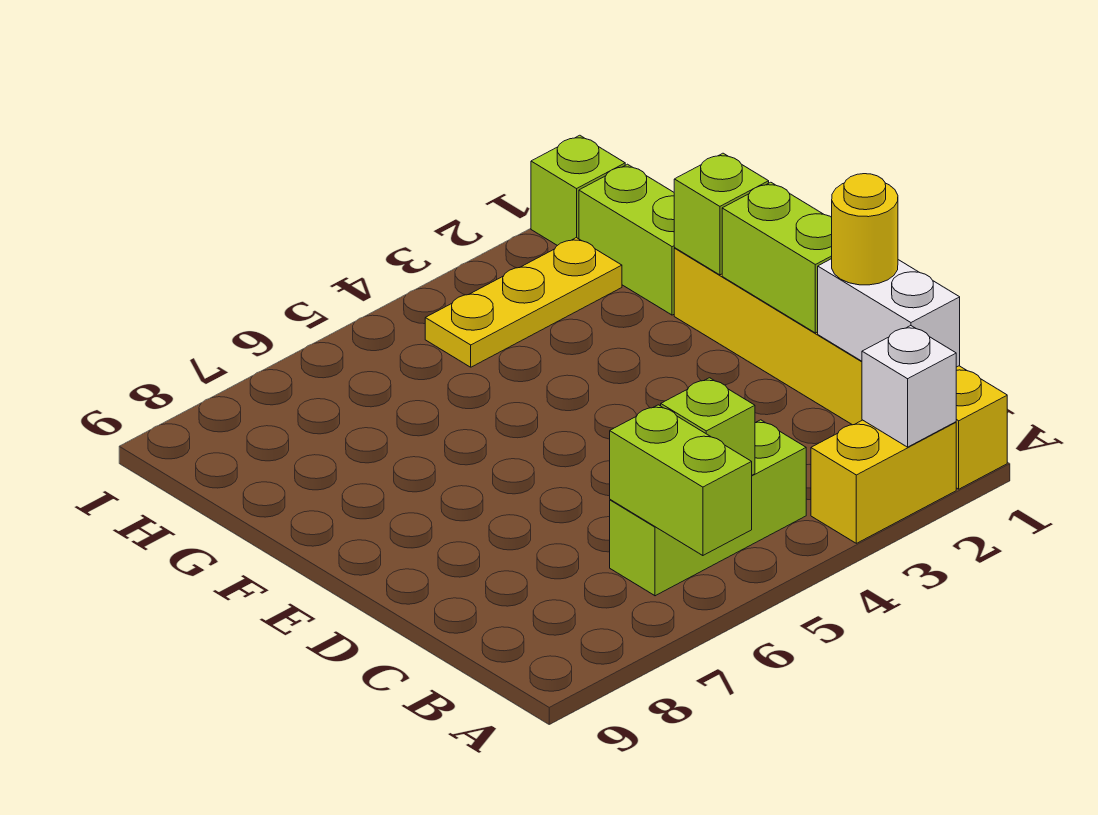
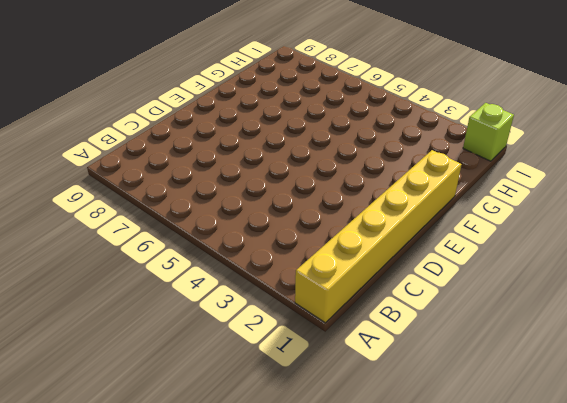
none -> yellow brick A2:A3 level 1
none -> lime brick B4:B6 level 1
none -> lime brick G1:H1 level 1

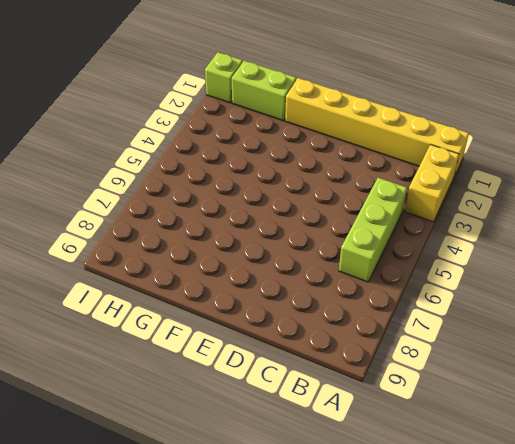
none -> yellow plate H2:H4 level 1
none -> white brick A2 level 2
none -> lime brick A6:B6 level 2

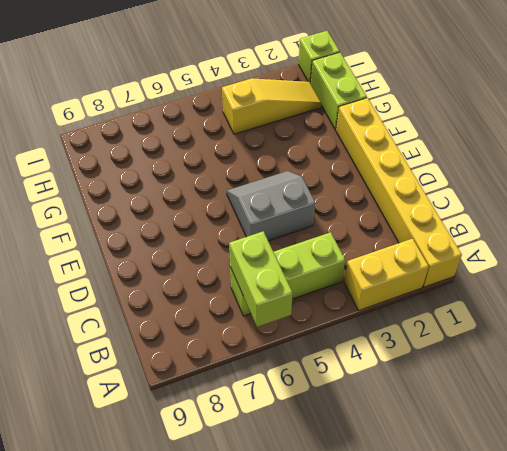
grey slope D4:E5 level 1 top D -> none
yellow slope H2:H4 level 1 top 4 -> yellow plate H2:H4 level 1
none -> white brick A2 level 2
none -> white brick B1:C1 level 2
none -> lime brick B5 level 2

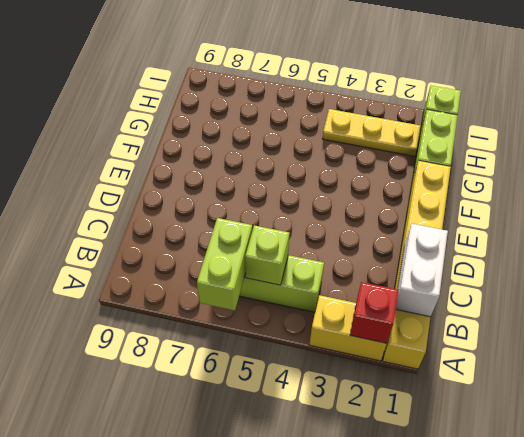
red brick A2 level 2 -> white brick A2 level 2
none -> lime brick D1:E1 level 2
none -> lime brick F1 level 2
none -> yellow round brick C1 level 3

